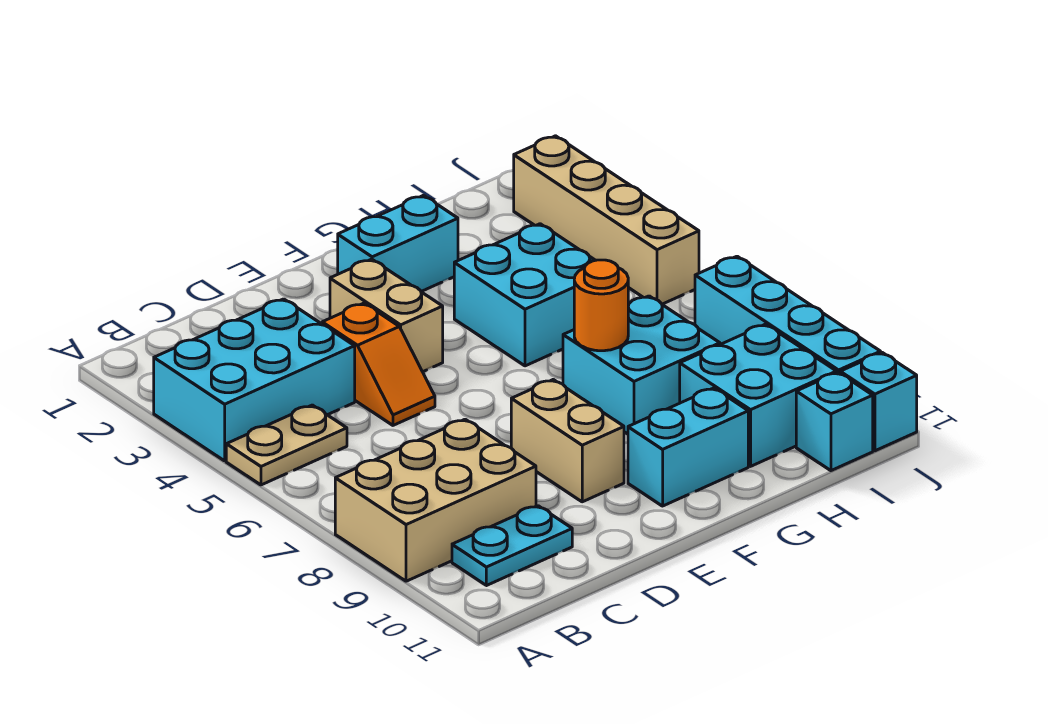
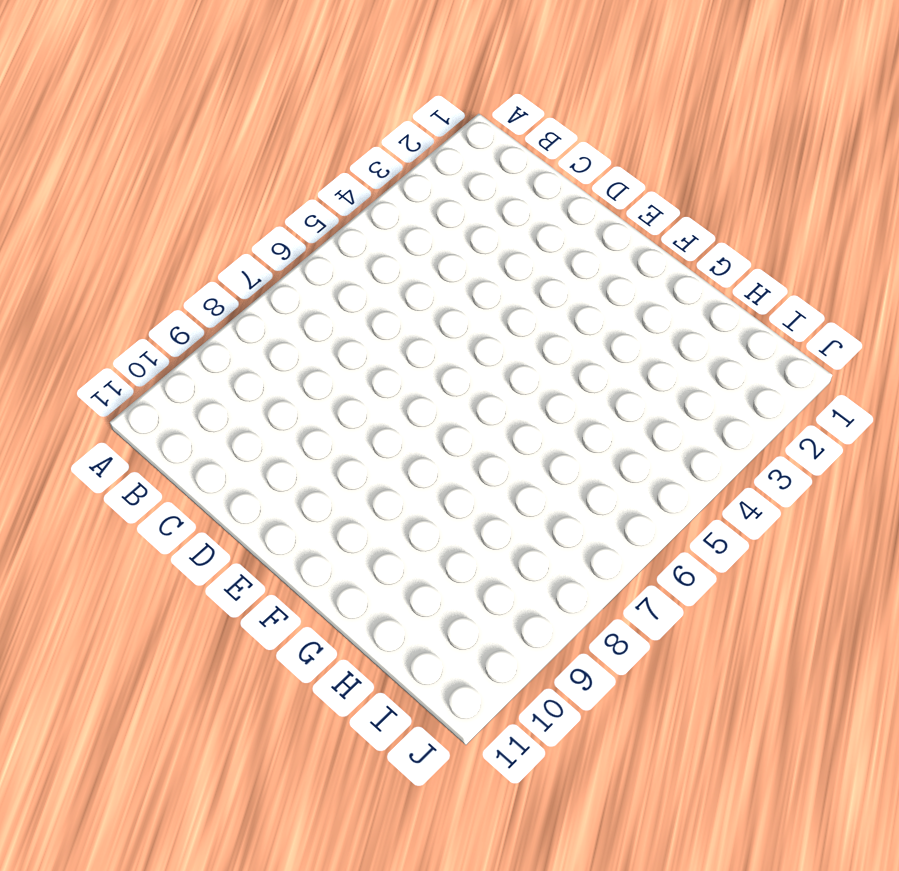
none -> cyan brick A3:C4 level 1
none -> tan plate A5:B5 level 1
none -> tan brick A8:C9 level 1

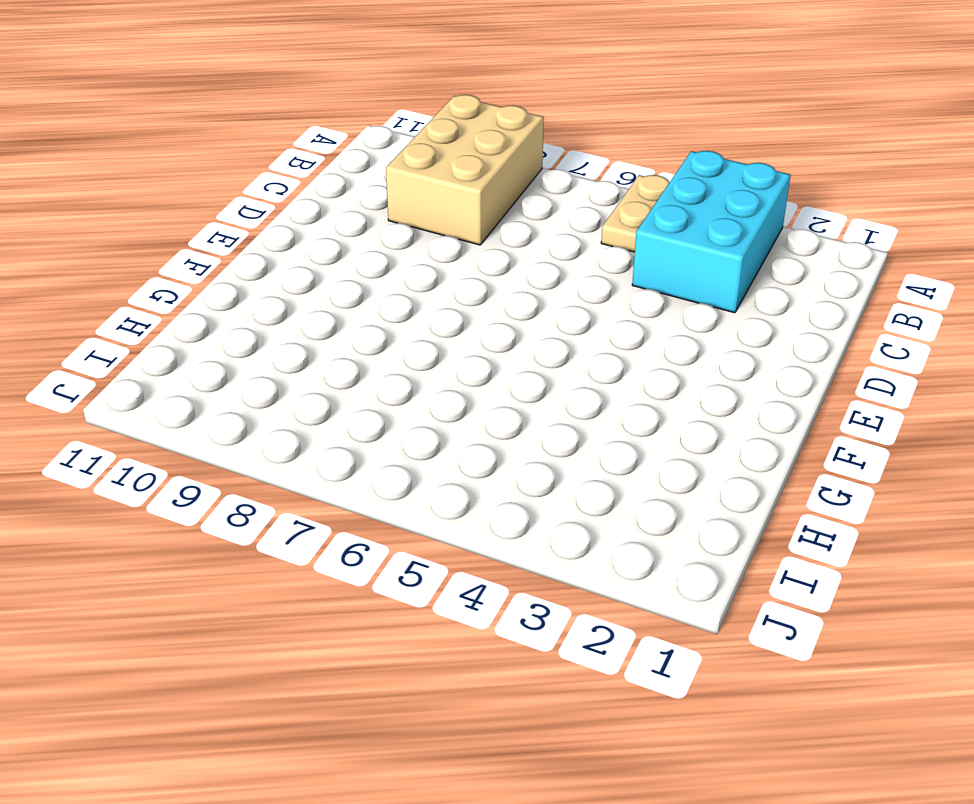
none -> cyan plate B10:C10 level 1
none -> orange slope D4:D5 level 1 top 4
none -> tan brick E3:E4 level 1

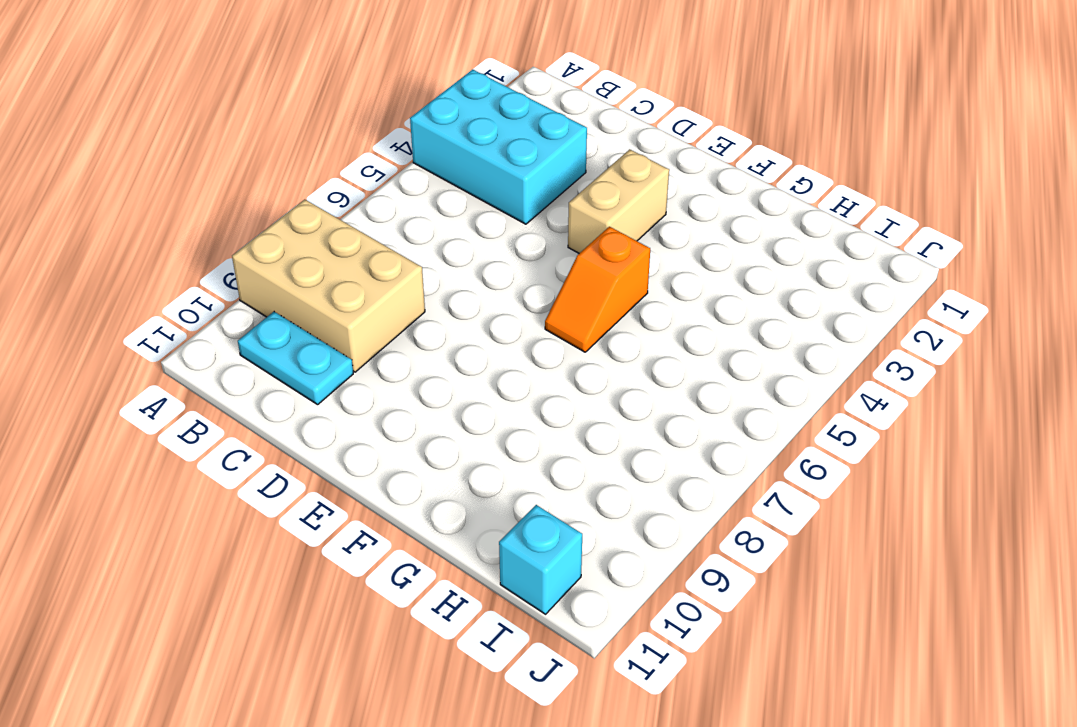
orange slope F5:F6 level 1 top 5 -> orange slope D4:D5 level 1 top 4
none -> tan plate A5:B5 level 1
none -> tan brick E8:E9 level 1
none -> cyan brick F2:G2 level 1

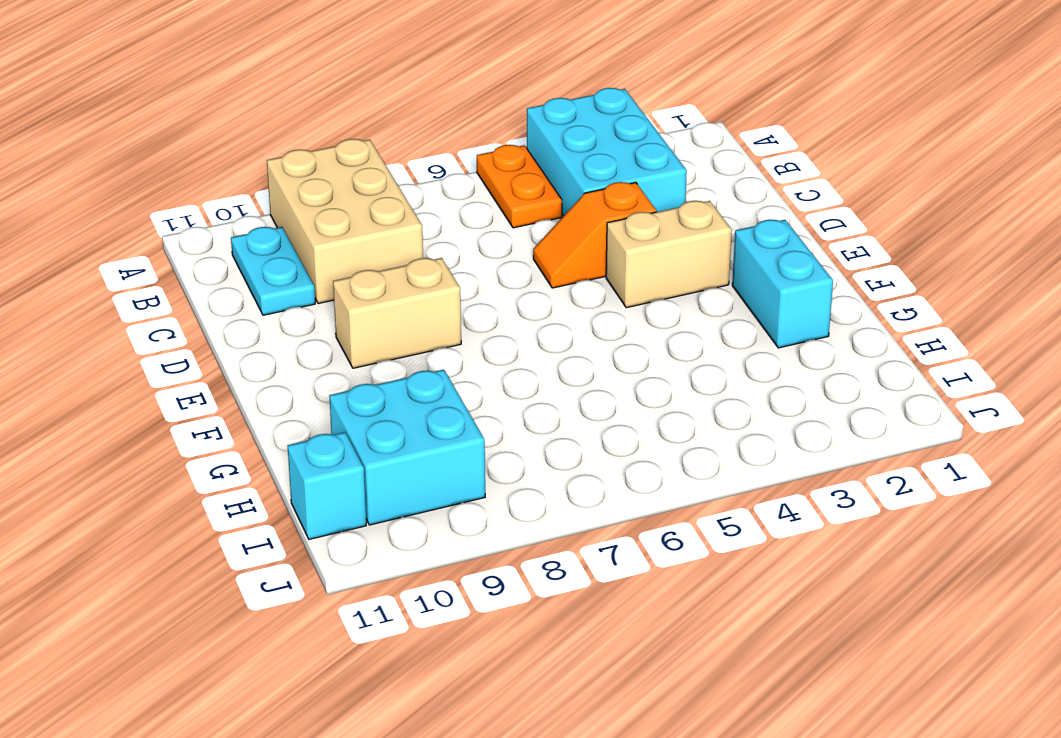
orange plate A5:B5 level 1 -> tan plate A5:B5 level 1
none -> cyan brick F10:G10 level 1
none -> cyan brick G4:H5 level 1
none -> cyan brick G7:H8 level 1

